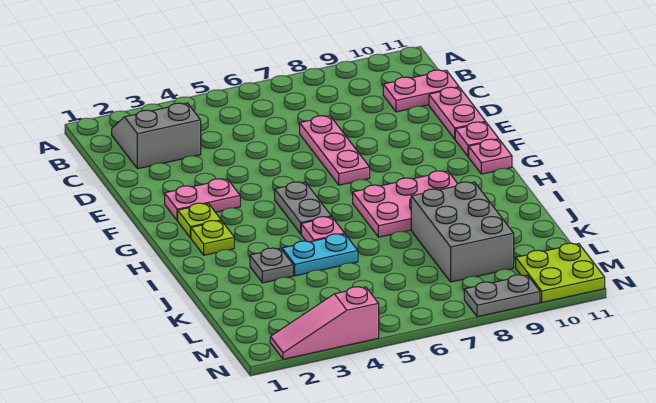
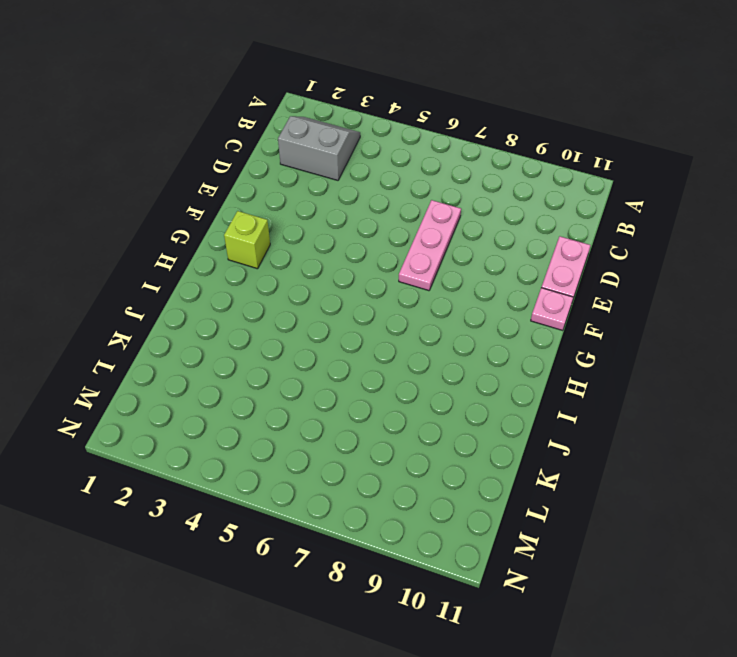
lime brick G2 level 1 -> lime plate G2 level 1
none -> pink plate C10:C11 level 1
none -> pink plate F2:F3 level 1
none -> grey plate G5:H5 level 1

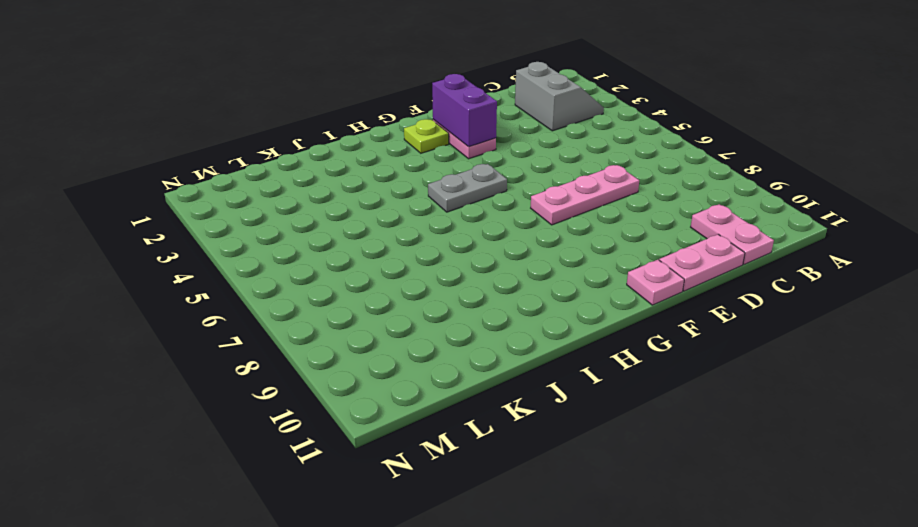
purple brick F2:F3 level 2 -> none
none -> pink plate G11 level 1
none -> lime plate H2 level 1
none -> pink plate H7:I9 level 1

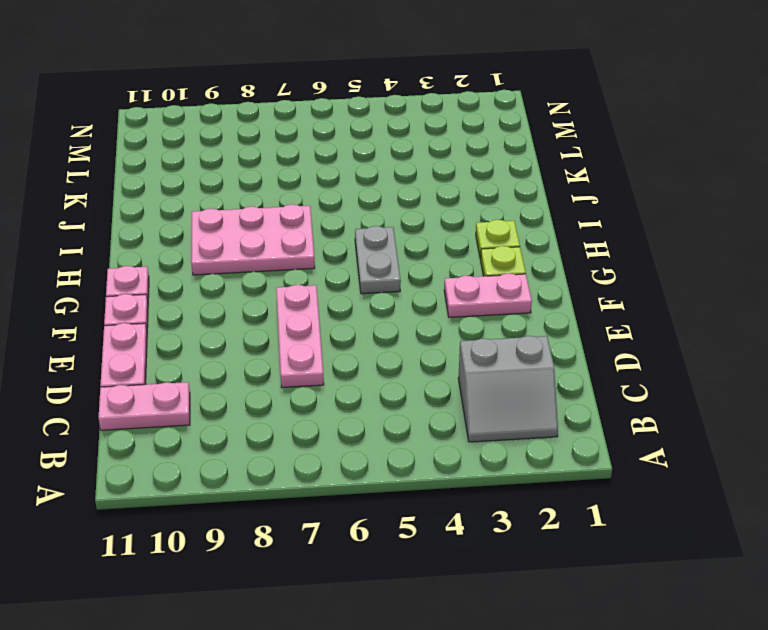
none -> pink plate I5 level 1
none -> grey plate J3 level 1
none -> cyan plate J4:J5 level 1

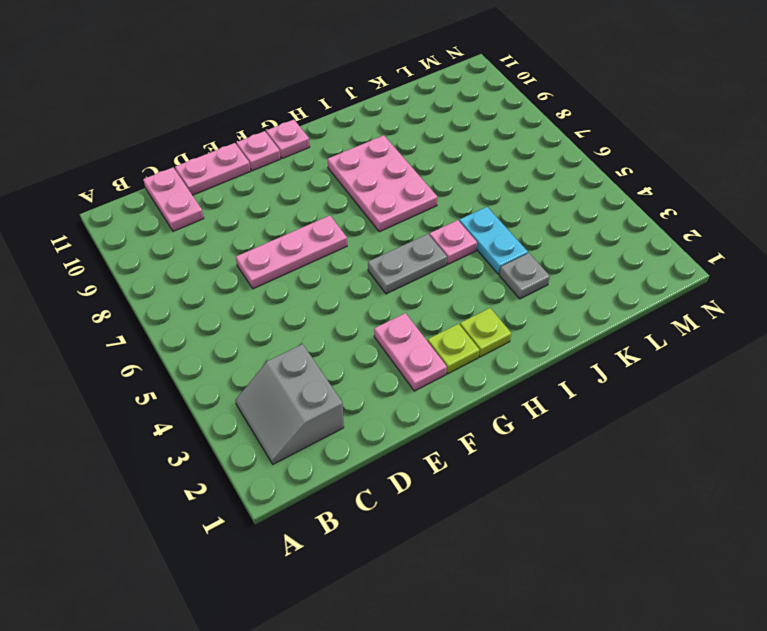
none -> grey brick J8:L9 level 1
none -> lime plate M10:N11 level 1
none -> pink slope N2:N4 level 1 top 4

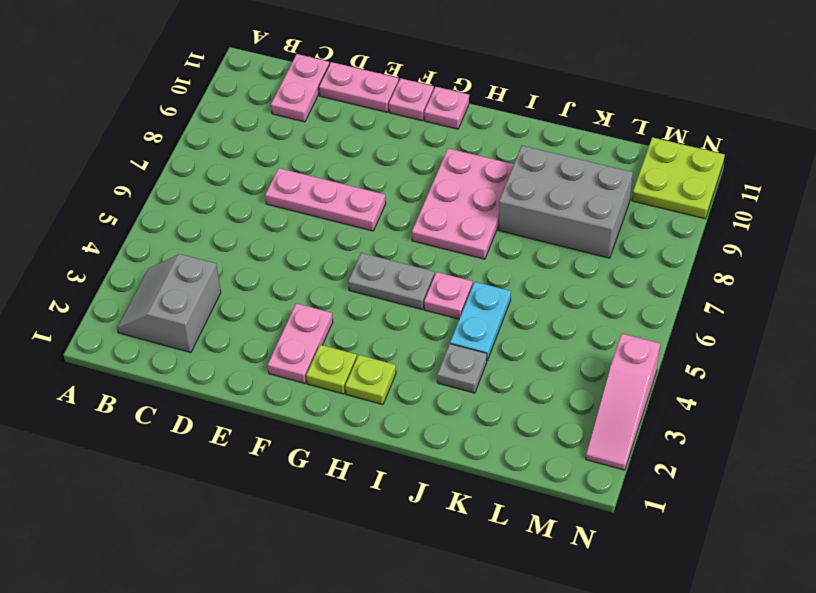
none -> grey plate N8:N9 level 1

